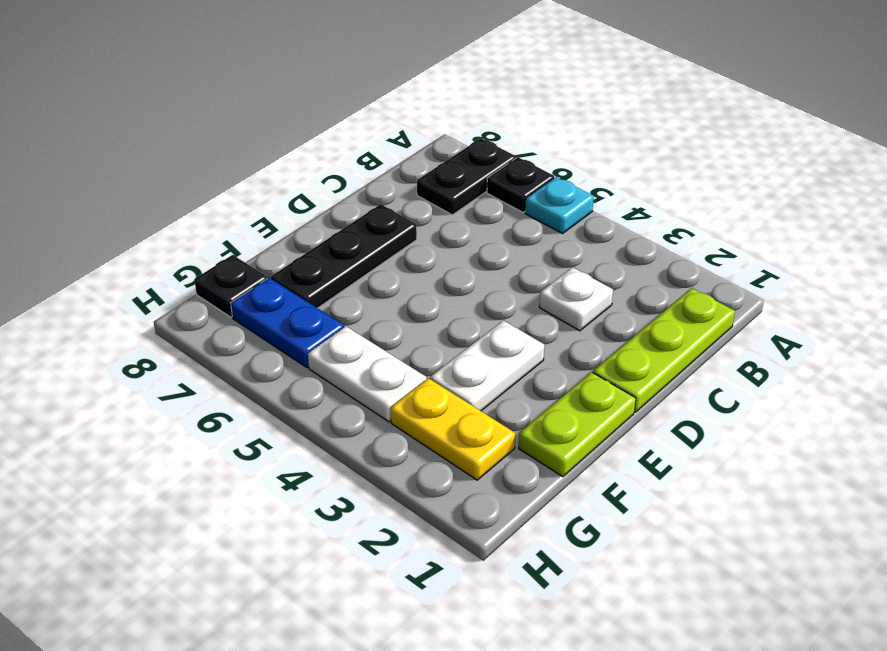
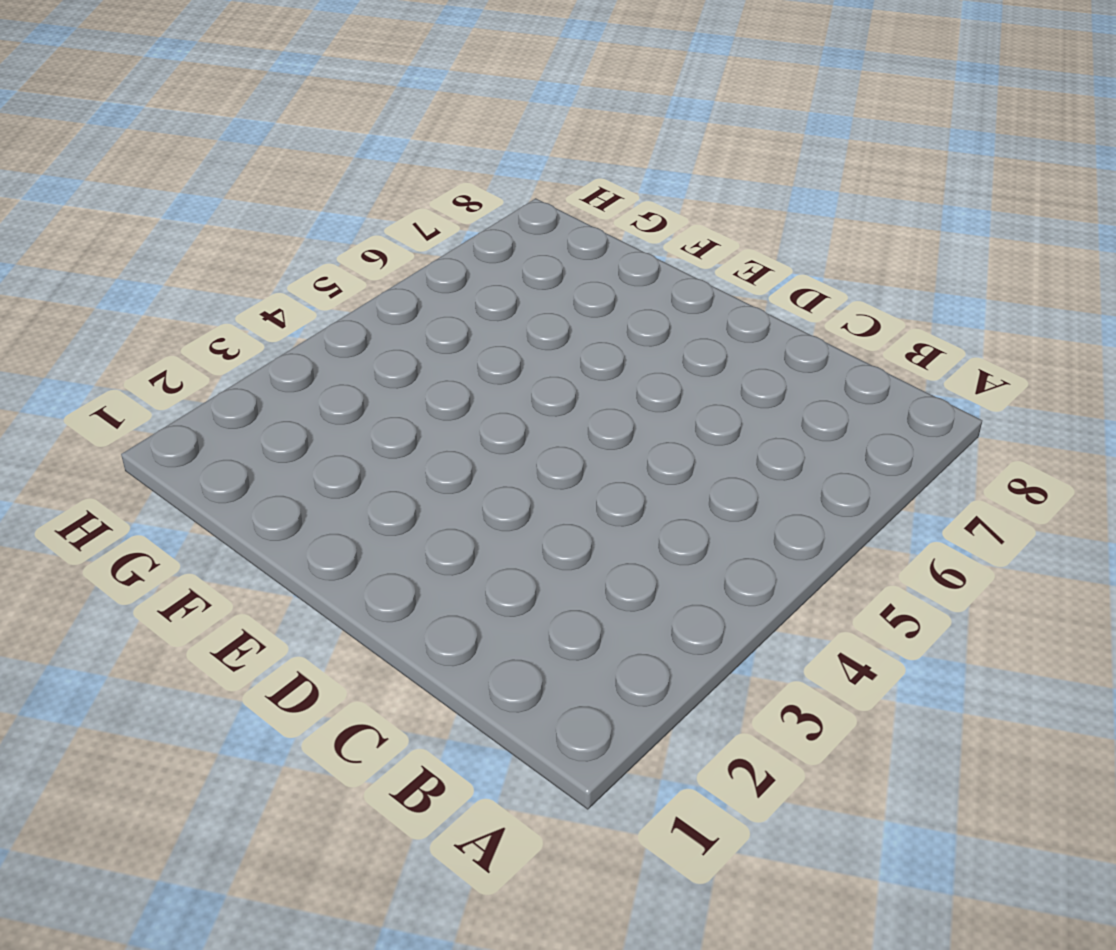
none -> cyan plate A5 level 1
none -> black plate A6 level 1
none -> black plate A7:B7 level 1

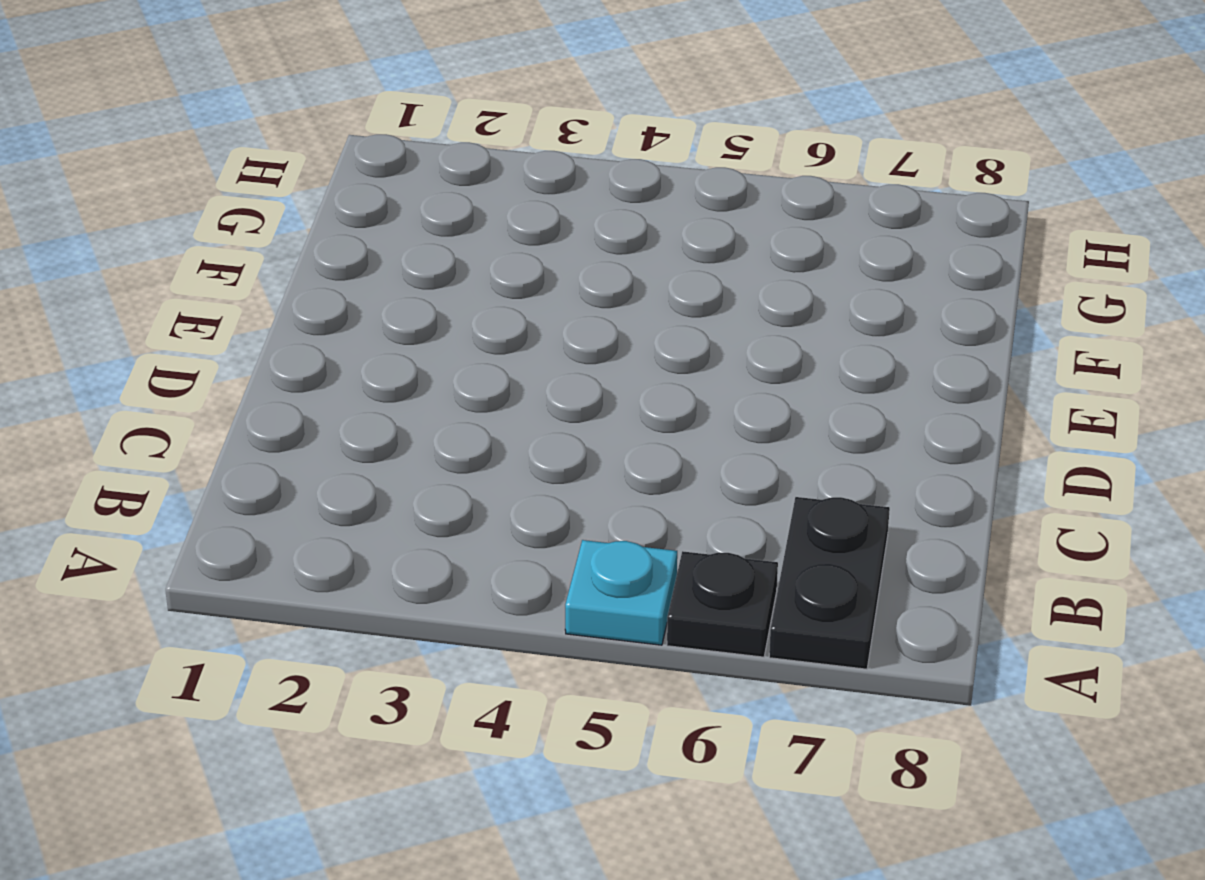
none -> lime plate B1:D1 level 1
none -> white plate C3 level 1
none -> black plate D7:F7 level 1

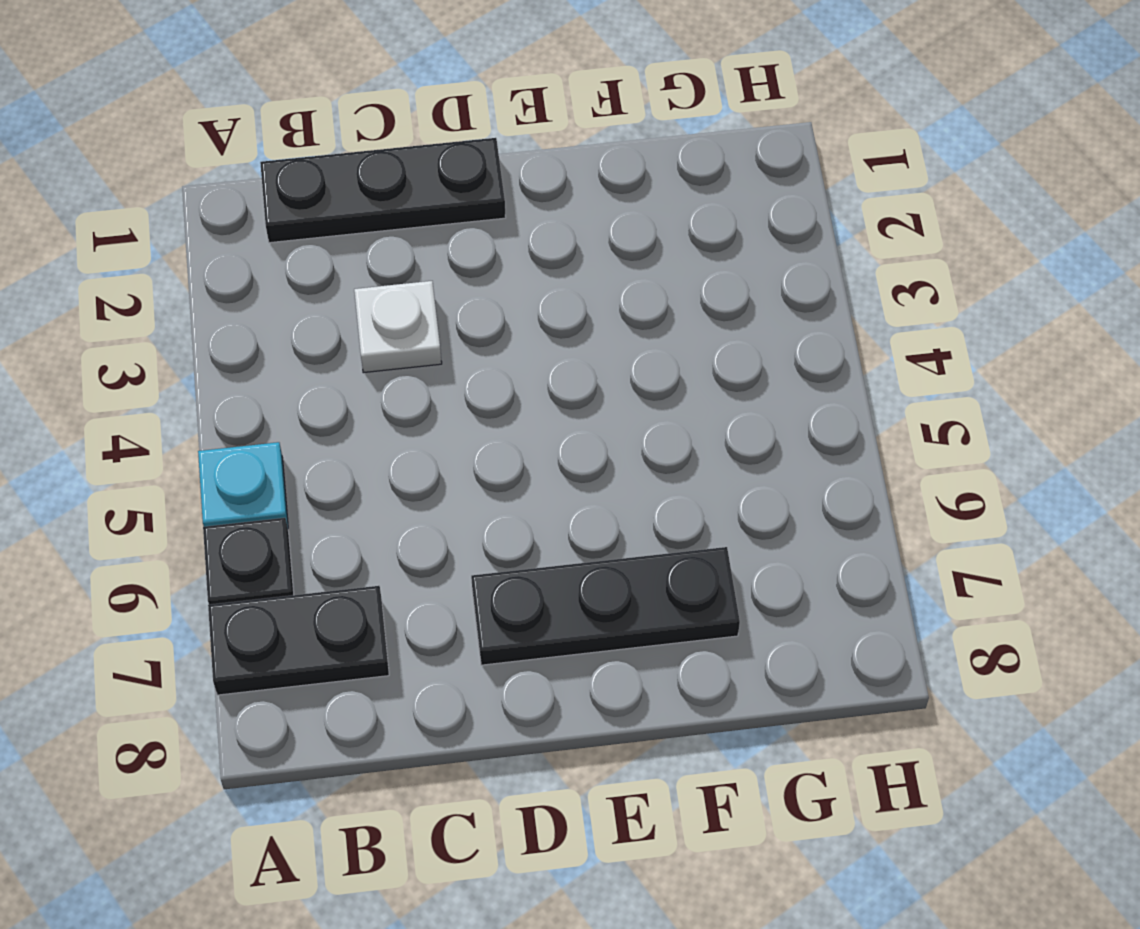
black plate B1:D1 level 1 -> lime plate B1:D1 level 1
none -> lime plate E1:F1 level 1
none -> white plate E3:F3 level 1
none -> yellow plate G2:G3 level 1

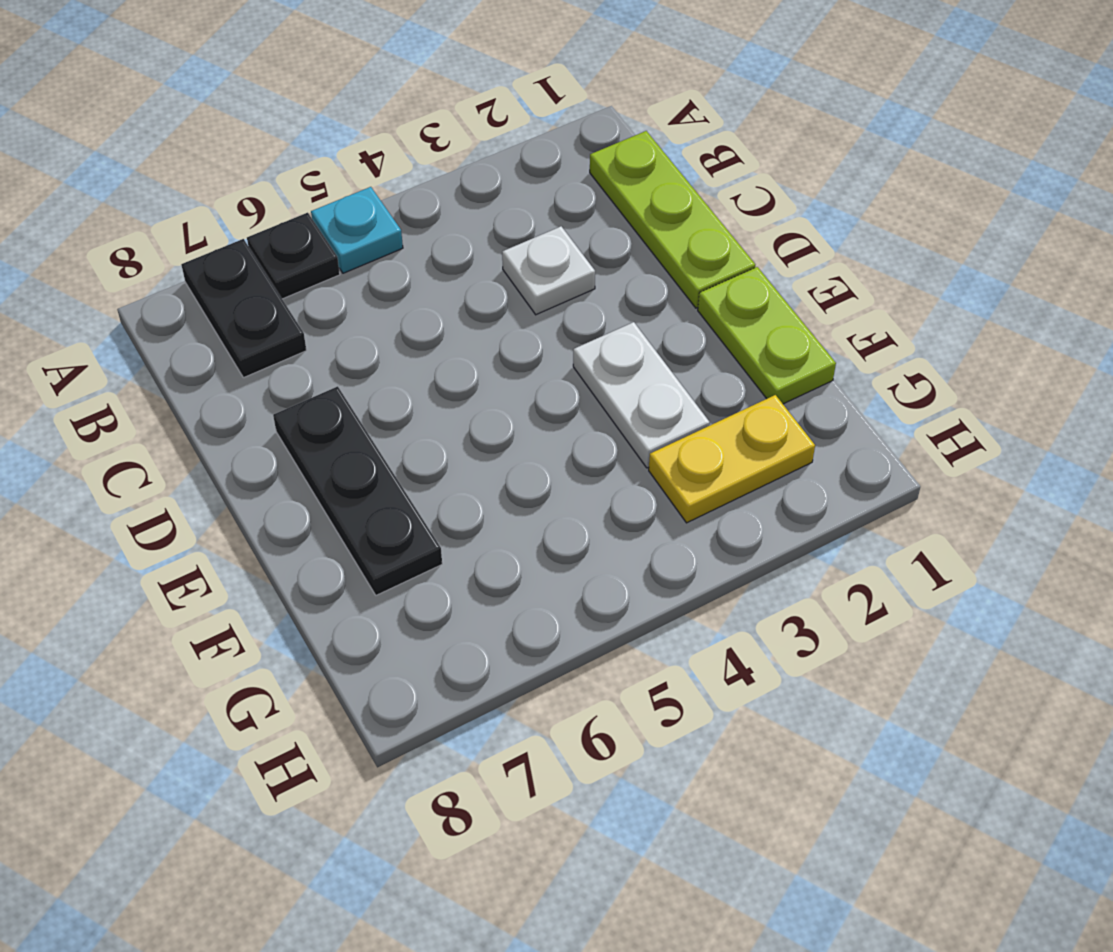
none -> white plate G4:G5 level 1
none -> blue plate G6:G7 level 1
none -> black plate G8 level 1

